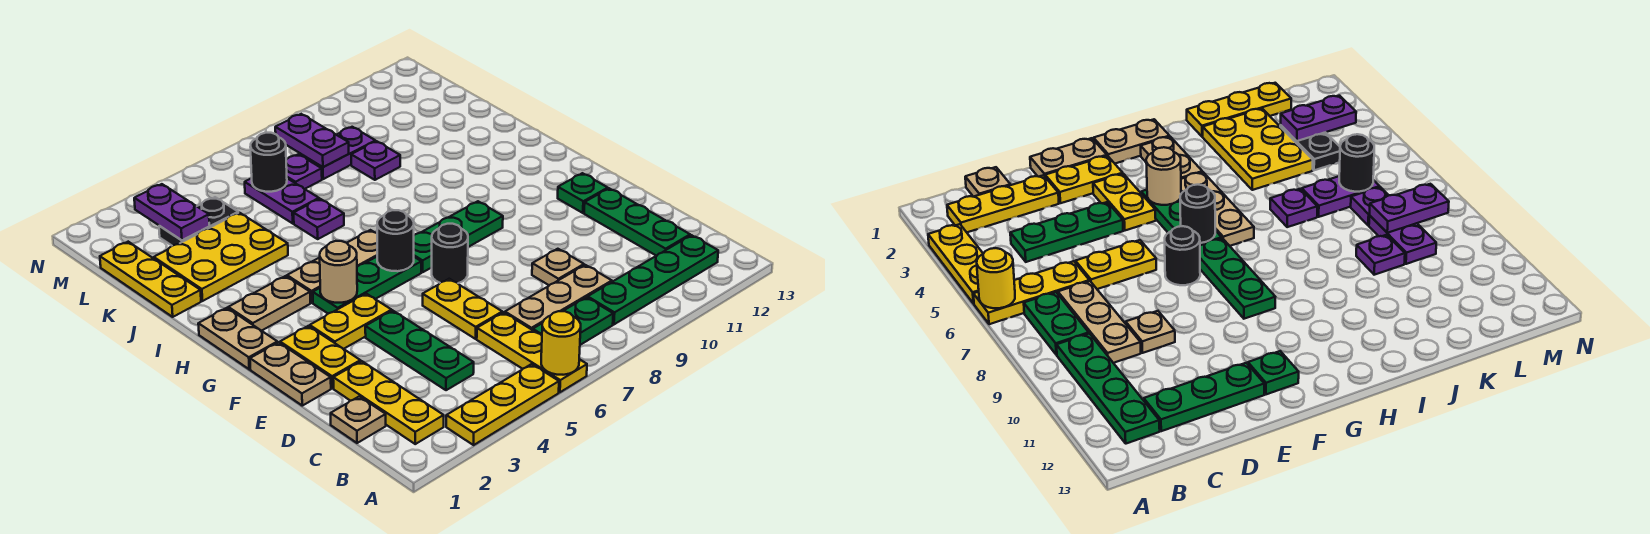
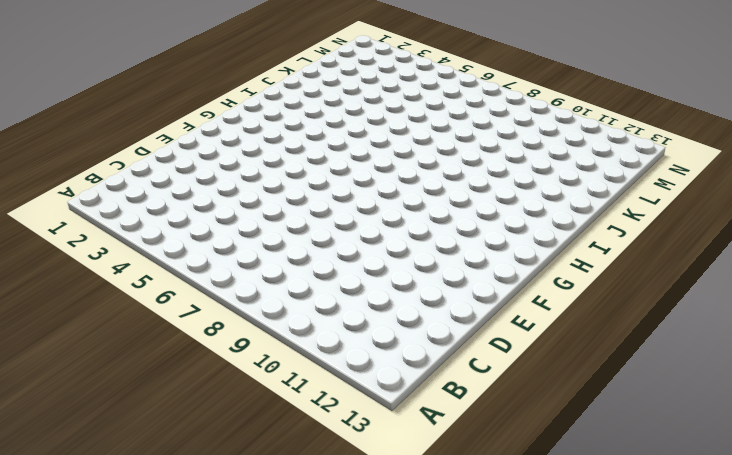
none -> yellow plate A3:A5 level 1
none -> yellow plate A6:C6 level 1
none -> yellow plate B2:D2 level 1
none -> green plate B7:B8 level 1

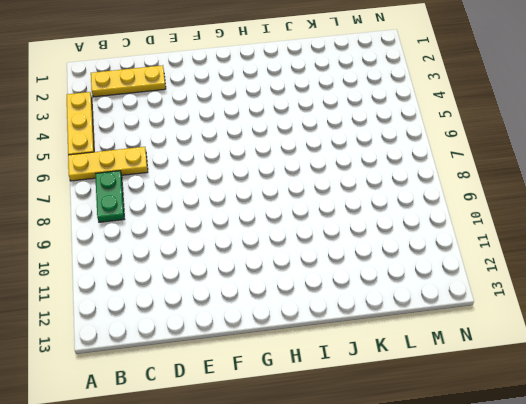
none -> green plate B9:B12 level 1
none -> tan plate C1 level 1
none -> green plate C4:E4 level 1
none -> tan plate C7:C9 level 1

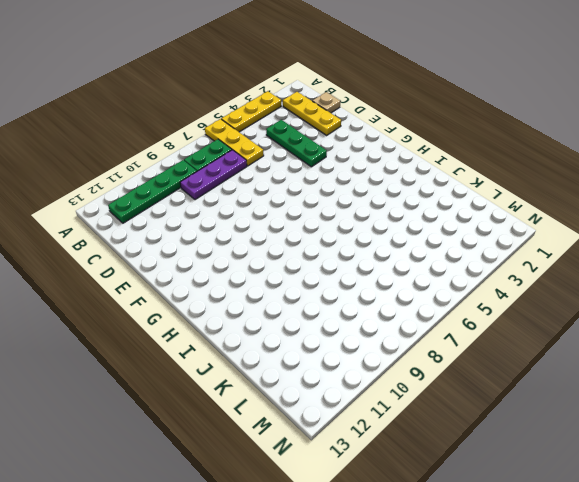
purple plate C7:C9 level 1 -> tan plate C7:C9 level 1
none -> green plate C12:E12 level 1
none -> yellow plate D6:E6 level 1
none -> tan plate D9 level 1
none -> tan plate E1:F1 level 1

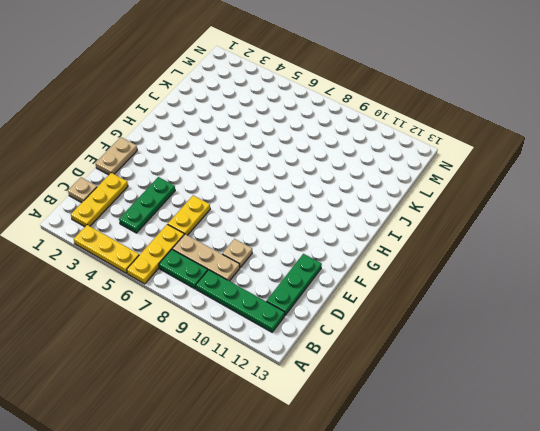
none -> yellow plate E2:F2 level 1
none -> yellow plate F3:F4 level 1
none -> black round brick F7 level 1
none -> green plate F12 level 1

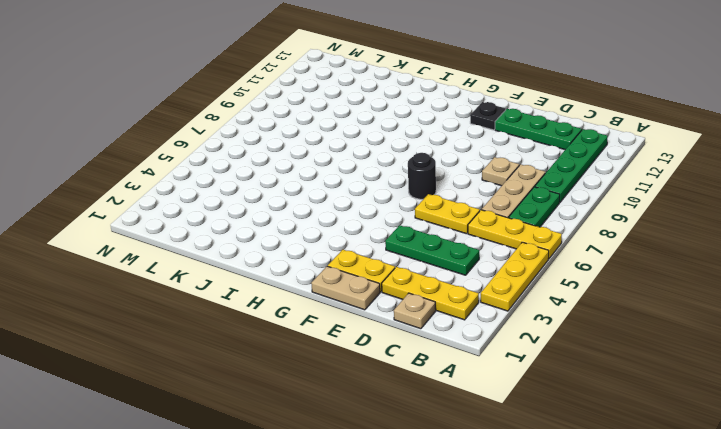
black plate F12 level 1 -> green plate F12 level 1
none -> yellow plate F3:F4 level 1
none -> tan plate G1:H1 level 1
none -> green plate G4:G6 level 1
none -> green plate G7:G9 level 1

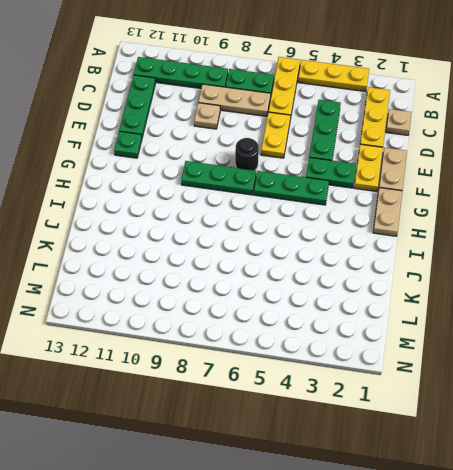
green plate F3:F4 level 1 -> yellow plate F3:F4 level 1
none -> tan plate H2:H3 level 1
none -> tan plate H4:H6 level 1
none -> yellow plate J1:L1 level 1
none -> yellow plate J2:K4 level 1

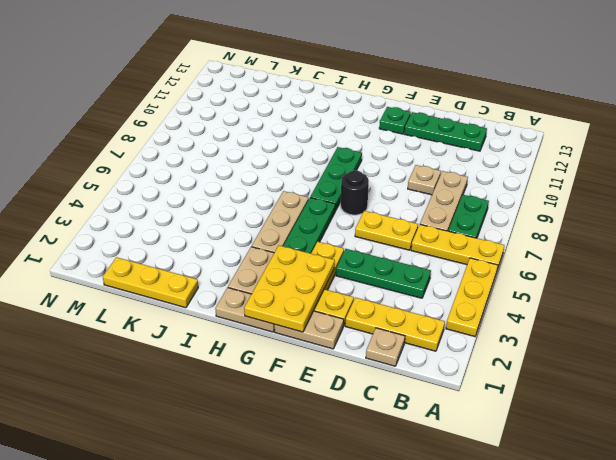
yellow plate F1:G3 level 2 -> yellow plate J2:K4 level 1
none -> green plate B9:B12 level 1
none -> purple plate J6 level 1
none -> purple plate K6:L6 level 1
none -> purple plate K9 level 1

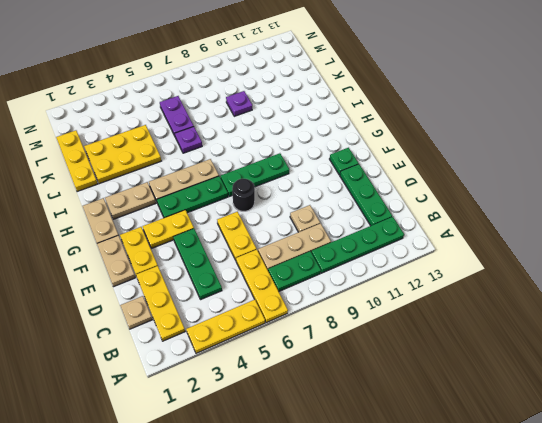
none -> black plate L3:L4 level 1
none -> purple plate L7 level 1
none -> purple plate L8:L9 level 1
none -> yellow round brick A6 level 2

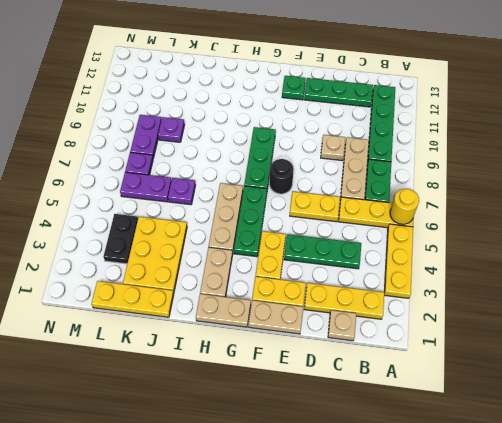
none -> tan round brick G4 level 2
none -> black round brick G6 level 2
none -> purple plate L3:M3 level 2
none -> black round brick L6 level 2

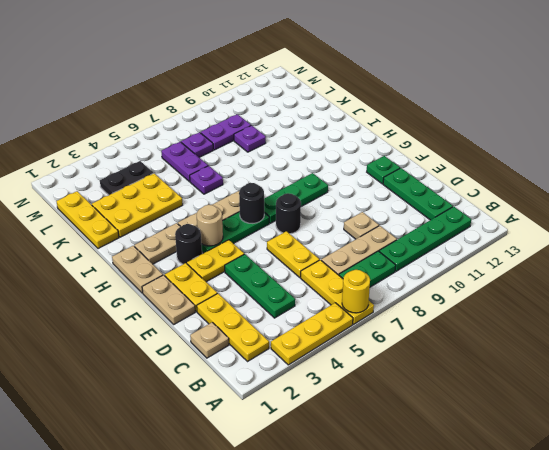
black round brick G3 level 1 -> black round brick L6 level 2
none -> purple plate L3:M3 level 2
none -> purple plate L8:M8 level 2

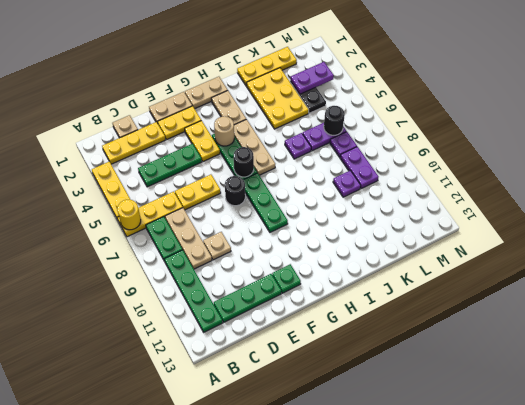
none -> purple plate L8:M8 level 2

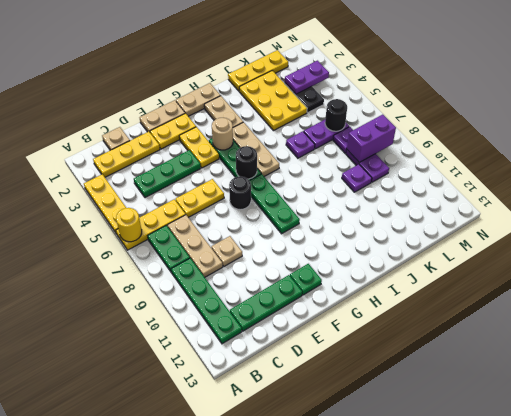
purple brick L8:M8 level 2 -> purple plate L8:M8 level 2

